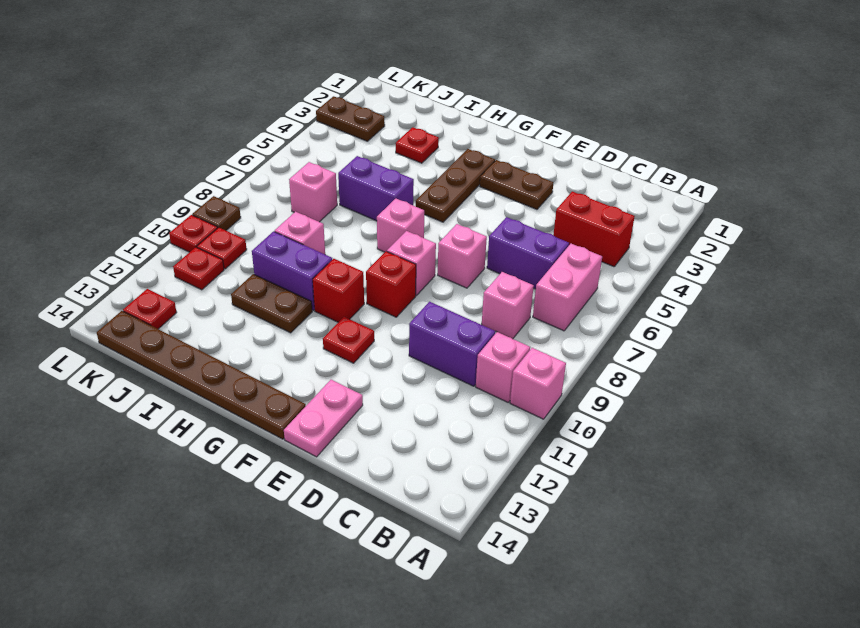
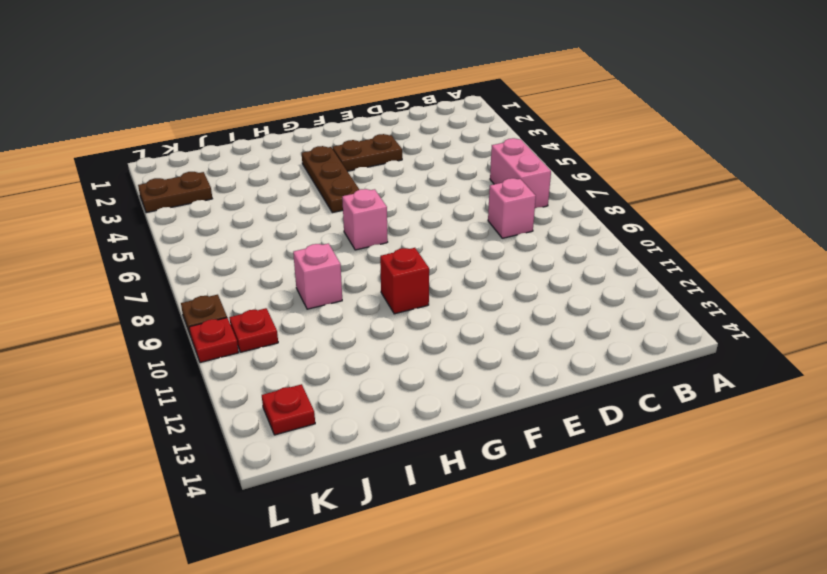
none -> pink brick A10 level 1
none -> red brick B4:C4 level 1
none -> pink brick B10 level 1

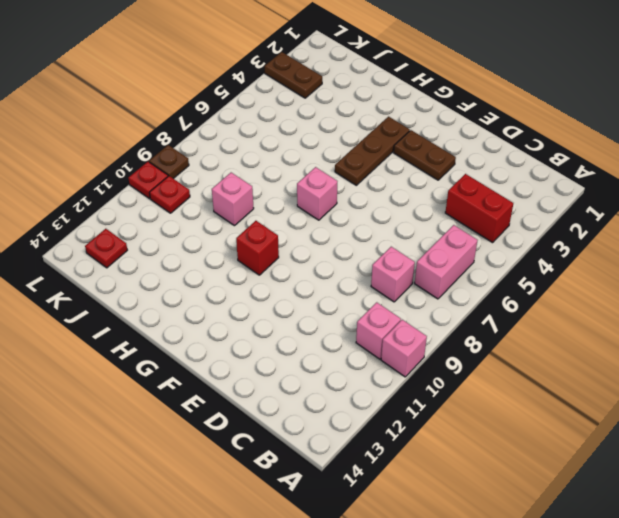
none -> purple brick C6:D6 level 1
none -> purple brick C10:D10 level 1
none -> pink brick E7 level 1

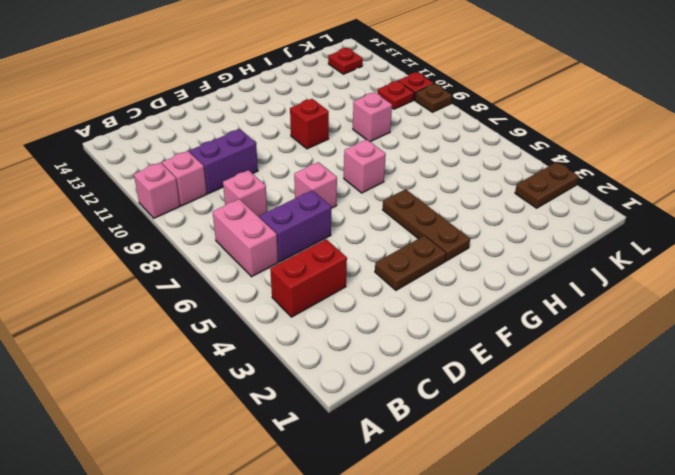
none -> pink plate E13:E14 level 1
none -> pink brick F8 level 1
none -> red brick F9 level 1

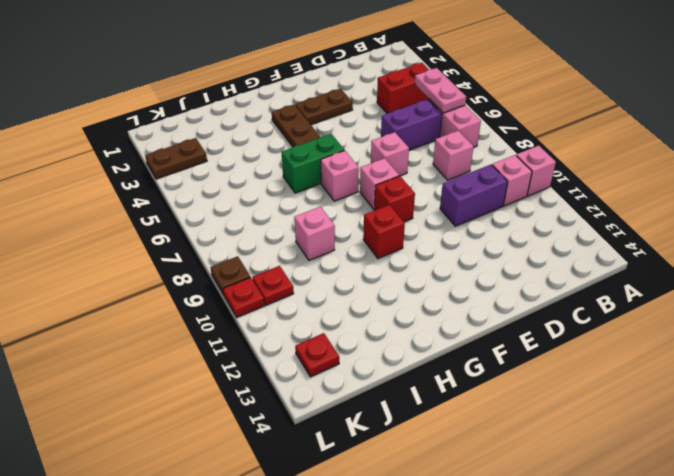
pink plate B5:B6 level 2 -> pink plate E13:E14 level 1
green brick G6:H6 level 1 -> purple brick H6:I6 level 1
none -> red plate F11 level 1
none -> brown plate F14:K14 level 1
none -> purple brick H10:I10 level 1

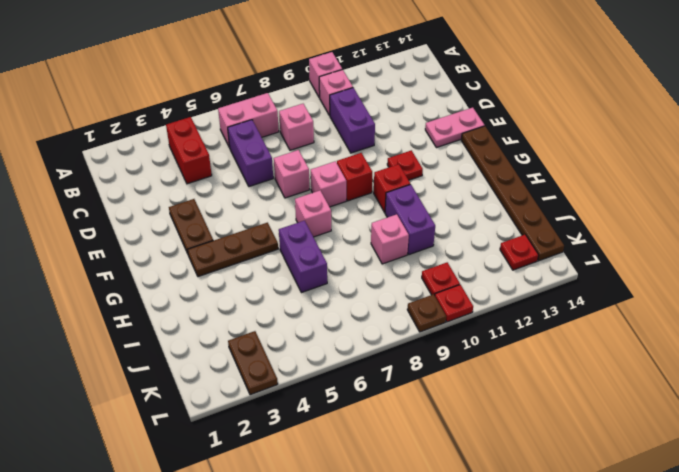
none -> brown plate H11:I11 level 1
none -> red plate I3 level 1
none -> pink brick J7 level 1

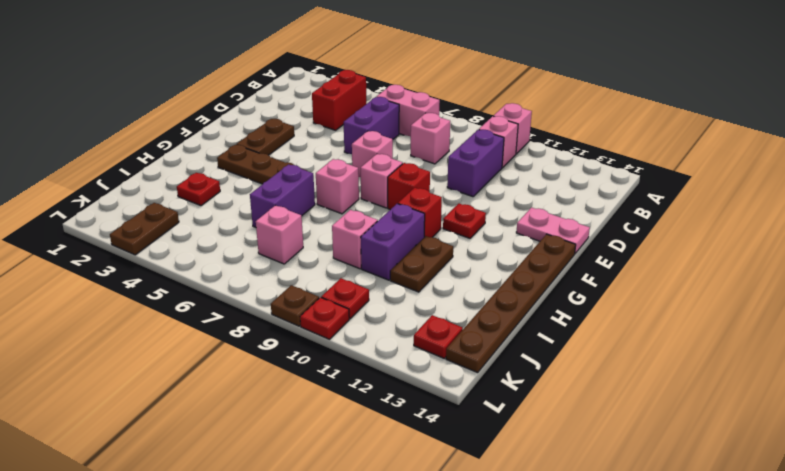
none -> red plate K11 level 1

